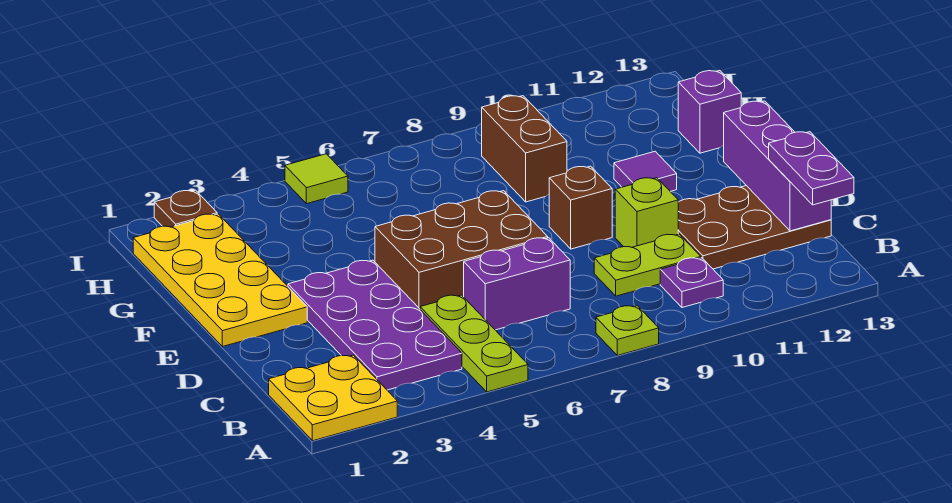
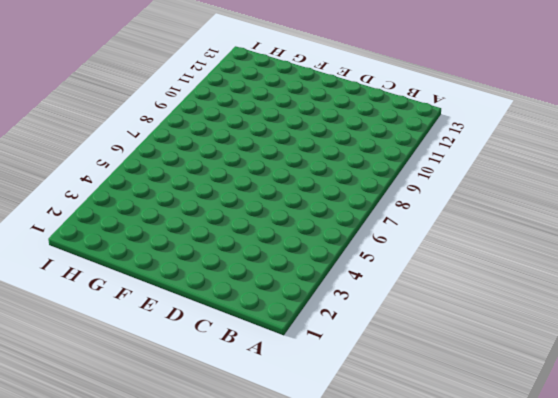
none -> yellow plate A1:B2 level 1
none -> lime plate A5:C5 level 1
none -> lime plate A8 level 1

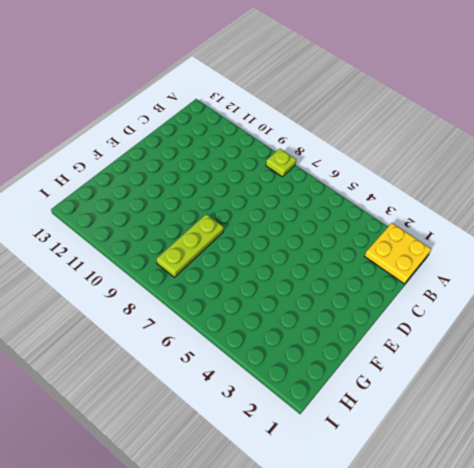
lime plate F8:H8 level 1 -> lime plate A5:C5 level 1
none -> purple plate B3:E4 level 1
none -> purple plate B10 level 1
none -> purple brick C6:C7 level 1

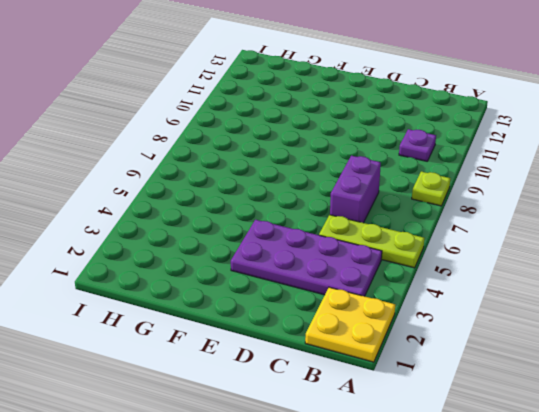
none -> lime plate C9:C10 level 1
none -> brown plate C11:D13 level 1
none -> brown brick D5:E7 level 1

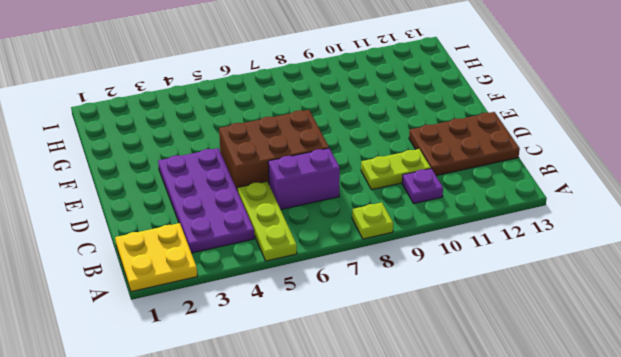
none -> lime brick D10 level 1
none -> yellow plate E1:H2 level 1
none -> brown brick E9 level 1

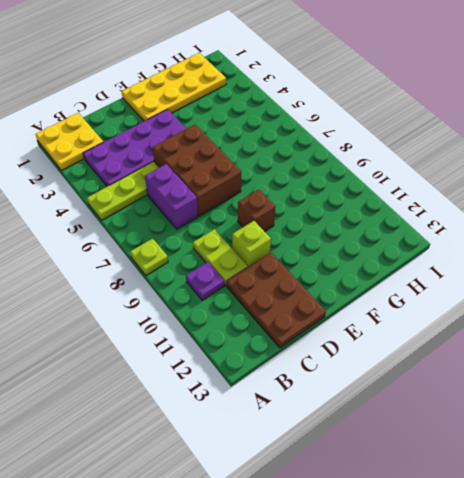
none -> purple tile F11 level 1
none -> brown brick G9:H9 level 1
none -> purple brick G13 level 1

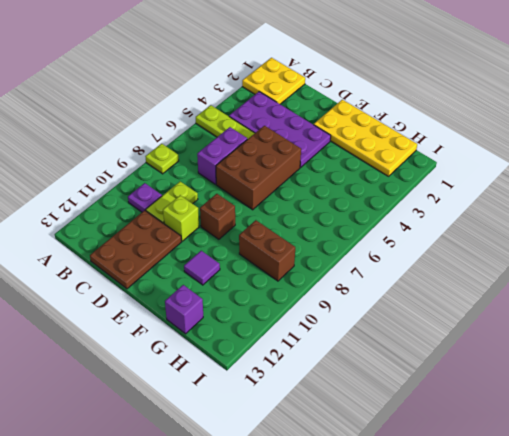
none -> brown plate I2 level 1
none -> lime tile I5 level 1
none -> purple brick C13:E13 level 2

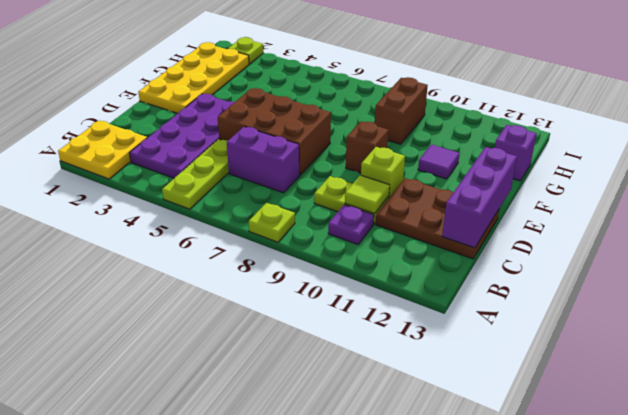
lime tile C10 level 2 -> lime tile I5 level 1
lime plate I2 level 1 -> brown plate I2 level 1
none -> purple plate B13:C13 level 3

